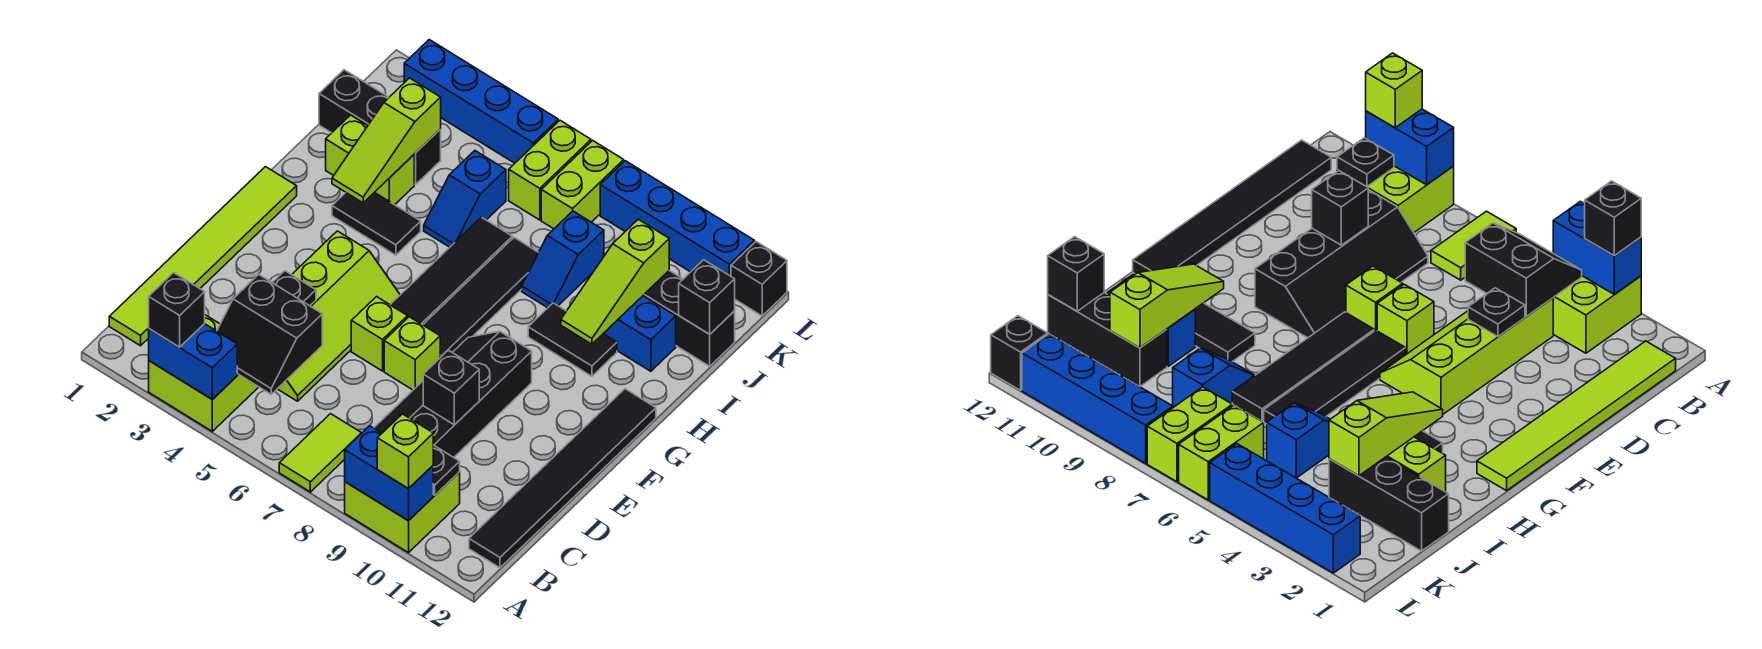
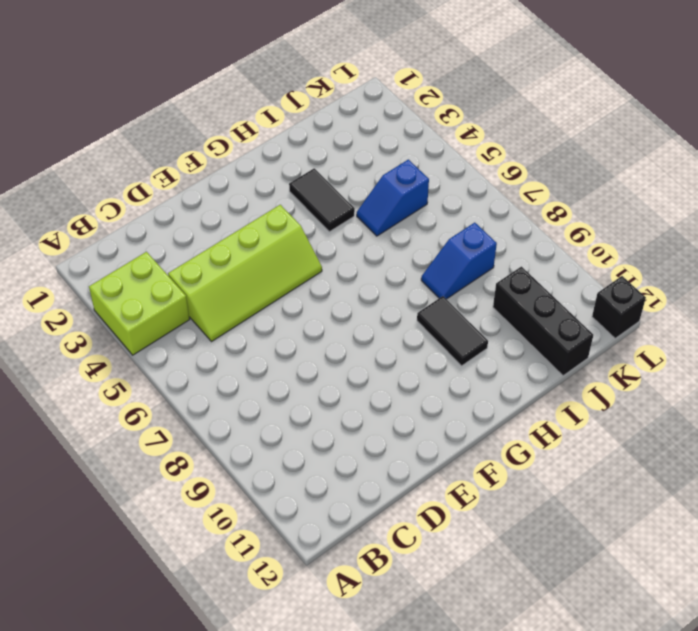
none -> lime tile A7:B7 level 1
none -> lime brick A9:B10 level 1
none -> lime tile B1:G1 level 1
none -> black tile B12:G12 level 1

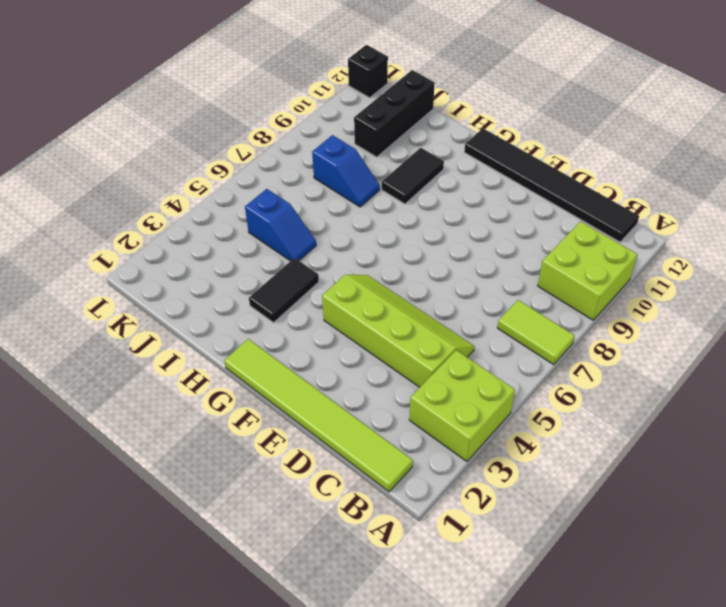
none -> black slope C8:F9 level 1 top 9
none -> lime brick E6 level 1
none -> lime brick E7 level 1
none -> black tile F6:I6 level 1

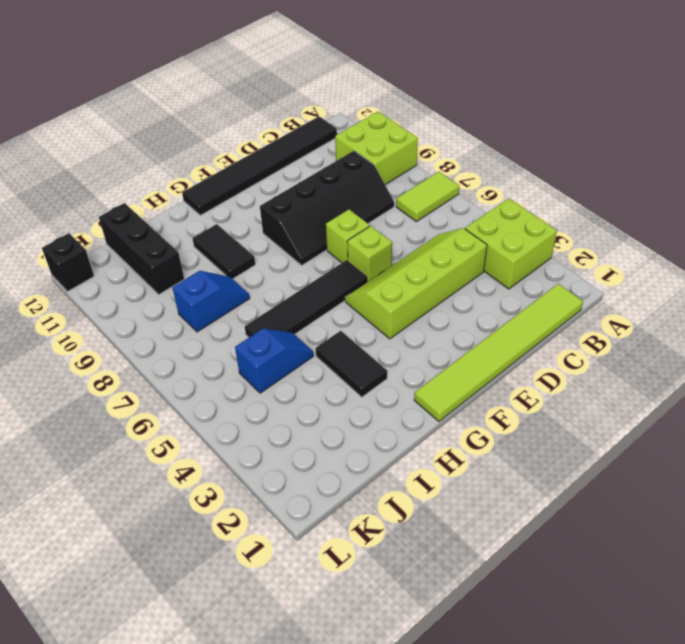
none -> black tile F7:I7 level 1
none -> lime brick I2:I3 level 1
none -> blue brick I10:I11 level 1
none -> black brick J1:J3 level 1

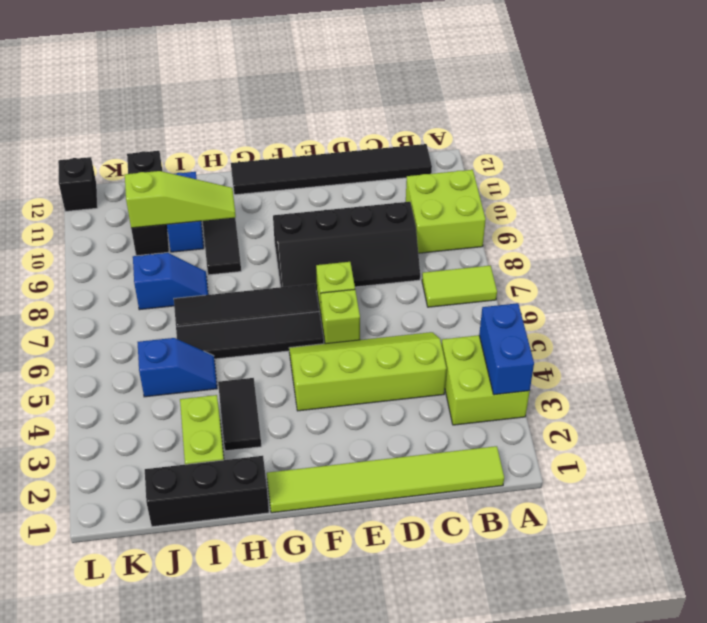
black brick H1:J1 level 1 -> black brick J1:J3 level 1
none -> lime brick K6:L6 level 1
none -> lime brick K7:L7 level 1
none -> blue brick L2:L5 level 1
none -> blue brick L8:L11 level 1

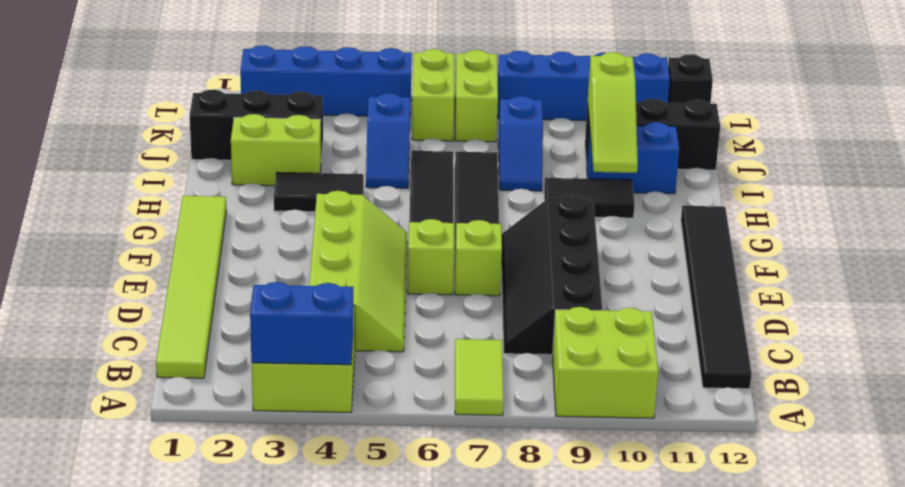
none -> blue brick A9:A10 level 2
none -> black slope B4:C5 level 2 top C
none -> black plate B10 level 2
none -> black plate D4 level 2

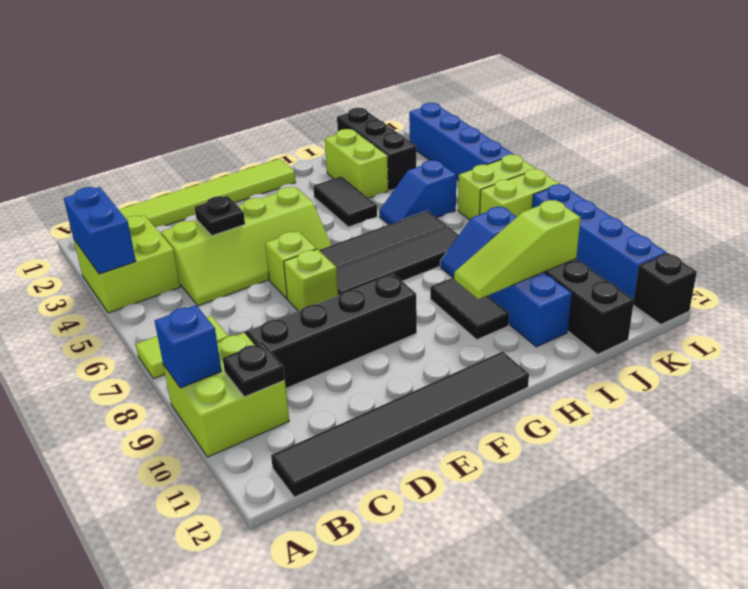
blue brick A9 level 2 -> blue brick A9:A10 level 2
none -> black slope B4:C5 level 2 top C
none -> black brick D9 level 2
none -> lime slope H3:J3 level 2 top J
none -> black brick J12 level 2

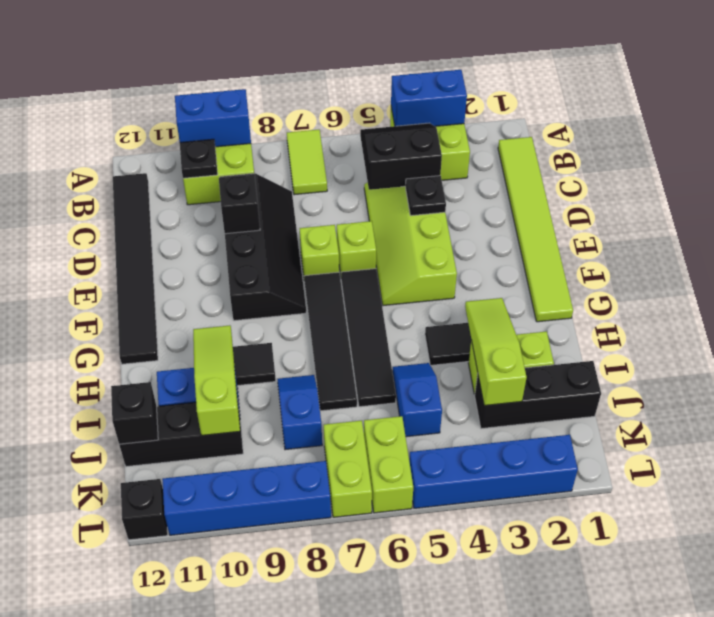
none -> black brick A3 level 3
none -> lime brick A10 level 3

